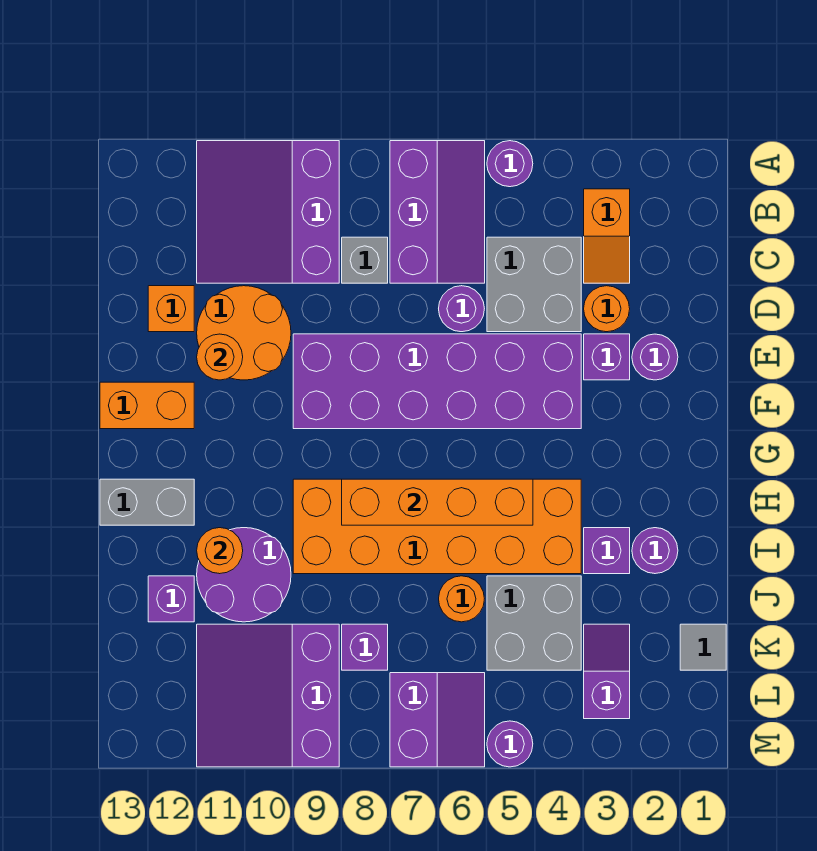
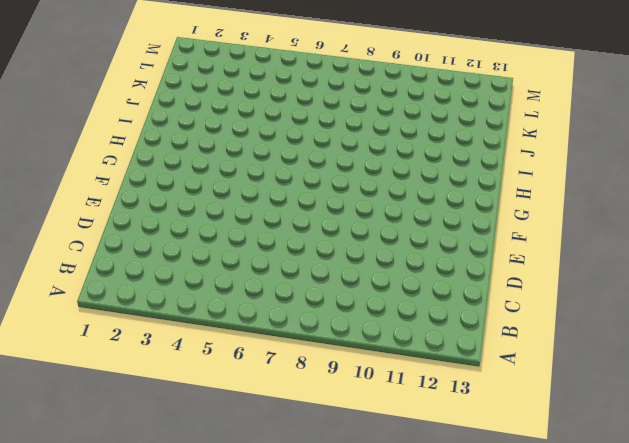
none -> purple round brick A5 level 1
none -> purple slope A6:C7 level 1 top 7
none -> purple slope A9:C11 level 1 top 9
none -> orange slope B3:C3 level 1 top B

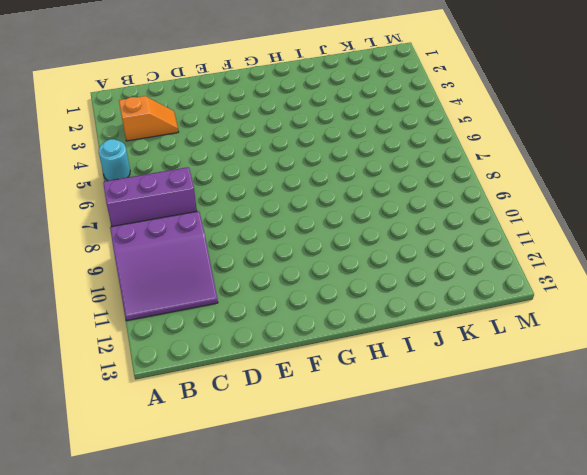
cyan round brick A5 level 1 -> purple round brick A5 level 1
none -> grey brick C4:D5 level 1
none -> grey brick C8 level 1
none -> orange round brick D3 level 1
none -> purple round brick D6 level 1

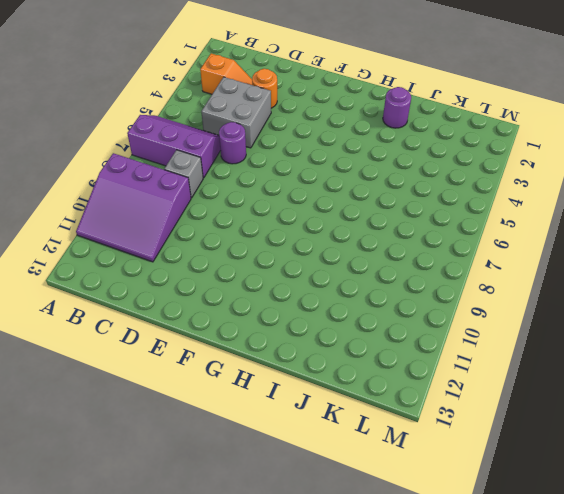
none -> purple round brick A5 level 1
none -> orange round brick D10:E11 level 1
none -> orange brick D12 level 1
none -> purple round brick E2 level 1

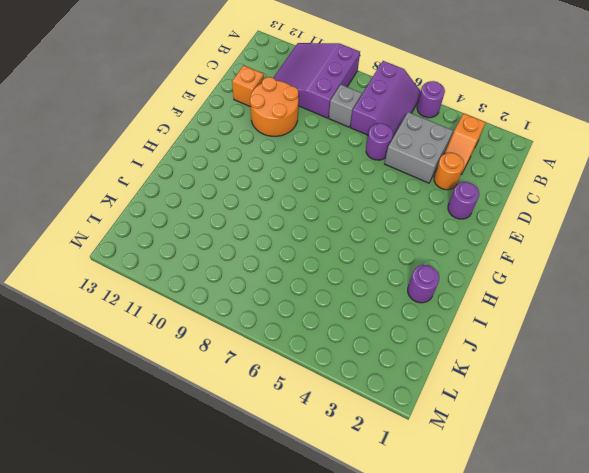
none -> purple brick E3 level 1
none -> purple brick E4:F9 level 1
none -> orange brick F12:F13 level 1
none -> orange brick H4:I9 level 1

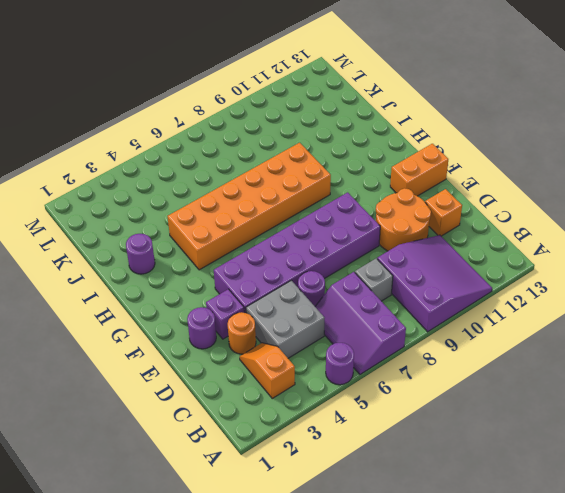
none -> grey brick H12:H13 level 1
none -> purple brick I3 level 1
none -> purple round brick I10:J11 level 1
none -> grey brick J4:K5 level 1

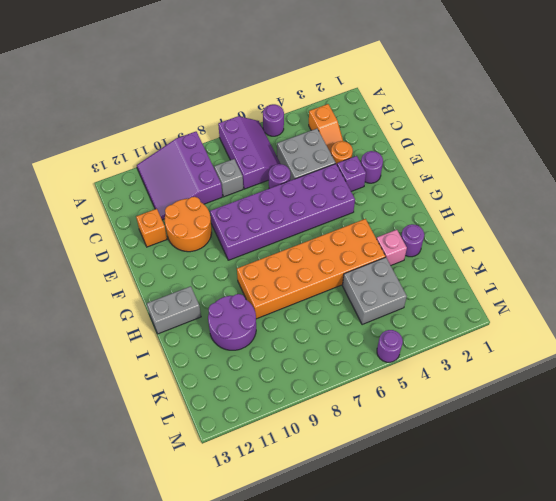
pink brick I3 level 1 -> purple brick I3 level 1
none -> orange brick F12:F13 level 1
none -> orange round brick J6 level 1
none -> purple brick J12 level 1
none -> grey tile K1 level 1

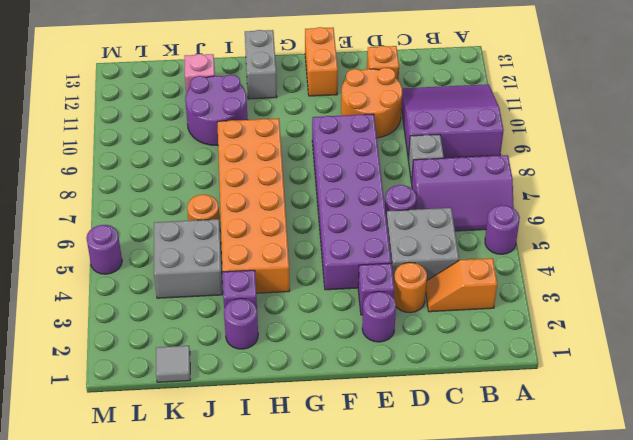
pink brick J12 level 1 -> purple brick J12 level 1
none -> purple slope K3:L3 level 1 top L
none -> purple brick K8 level 1
none -> purple slope K9:M11 level 1 top 9
none -> purple slope L6:M7 level 1 top 7

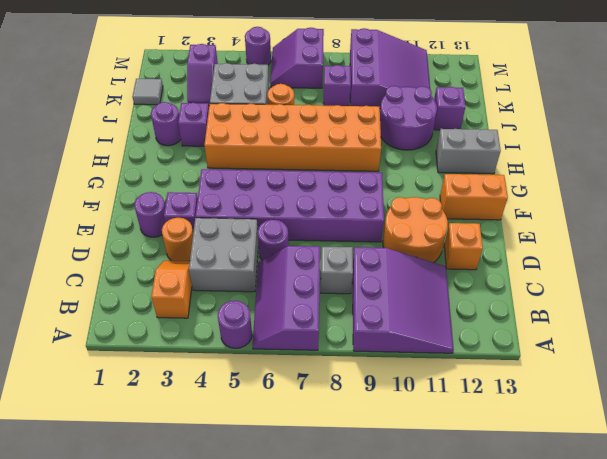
none -> orange round brick E11 level 2
none -> orange brick H5:H8 level 2
none -> orange round brick I11 level 2

